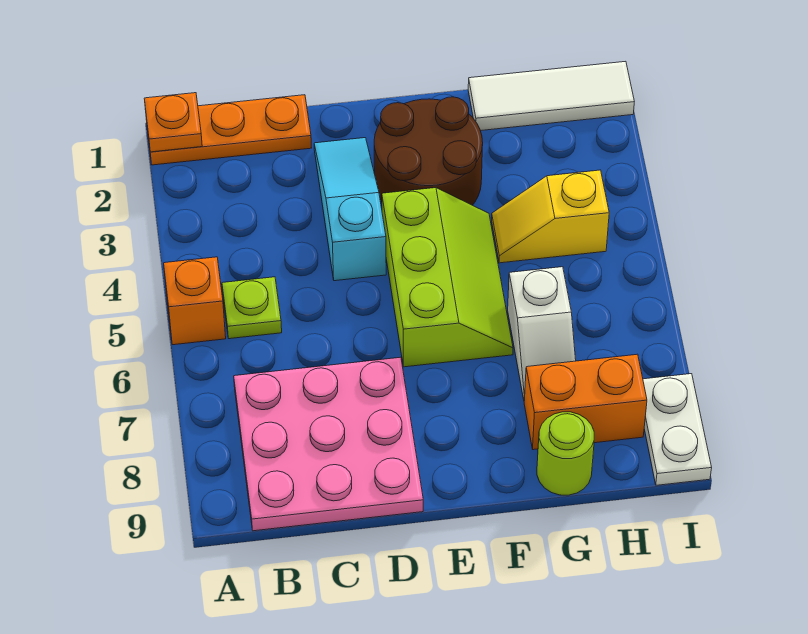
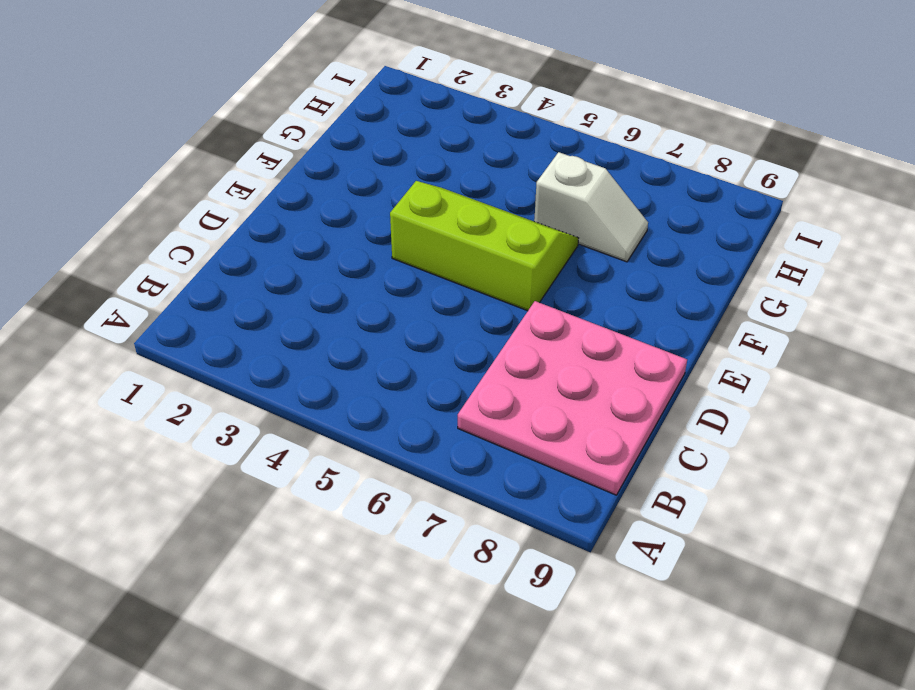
none -> orange plate A1:C1 level 1
none -> orange brick A5 level 1
none -> lime plate B5 level 1

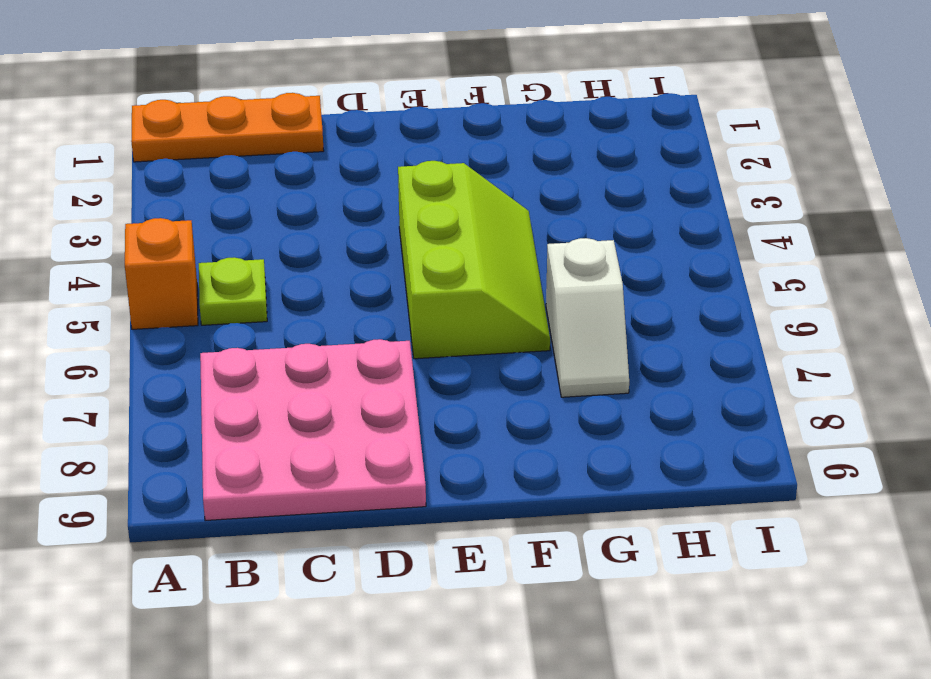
none -> cyan slope D2:D4 level 1 top 4
none -> brown round brick E2:F3 level 1
none -> white tile G1:I1 level 1

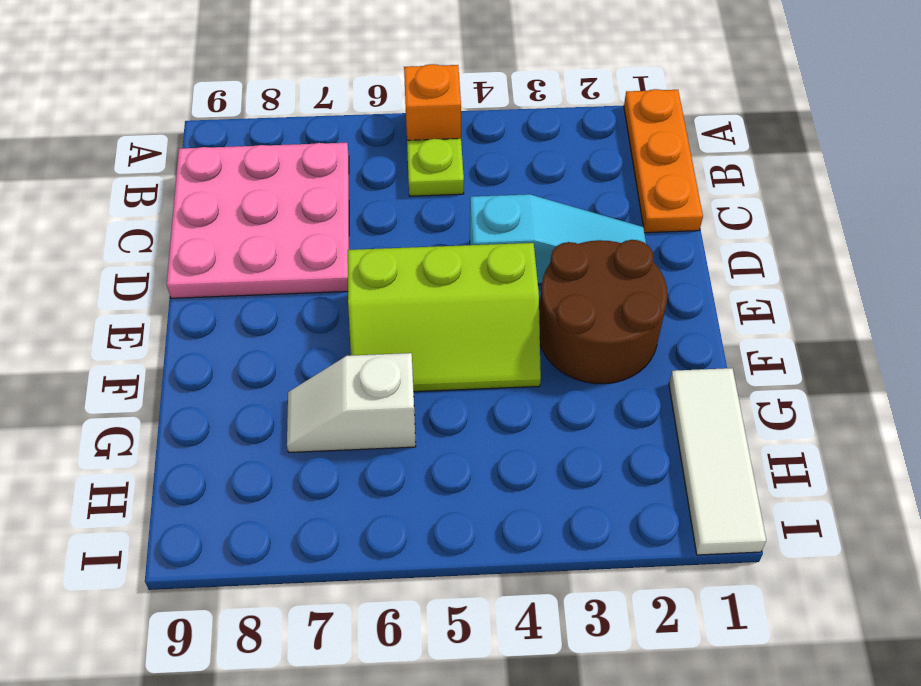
none -> yellow slope G4:H4 level 1 top H
none -> orange brick G8:H8 level 1
none -> lime round brick G9 level 1

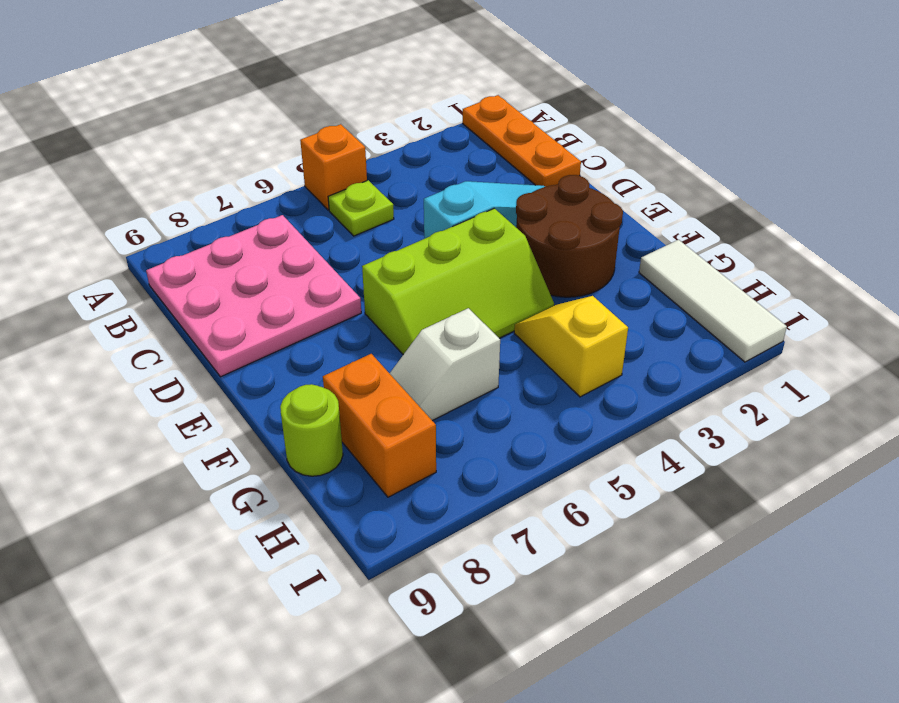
none -> white plate I8:I9 level 1
none -> orange plate A1 level 2

